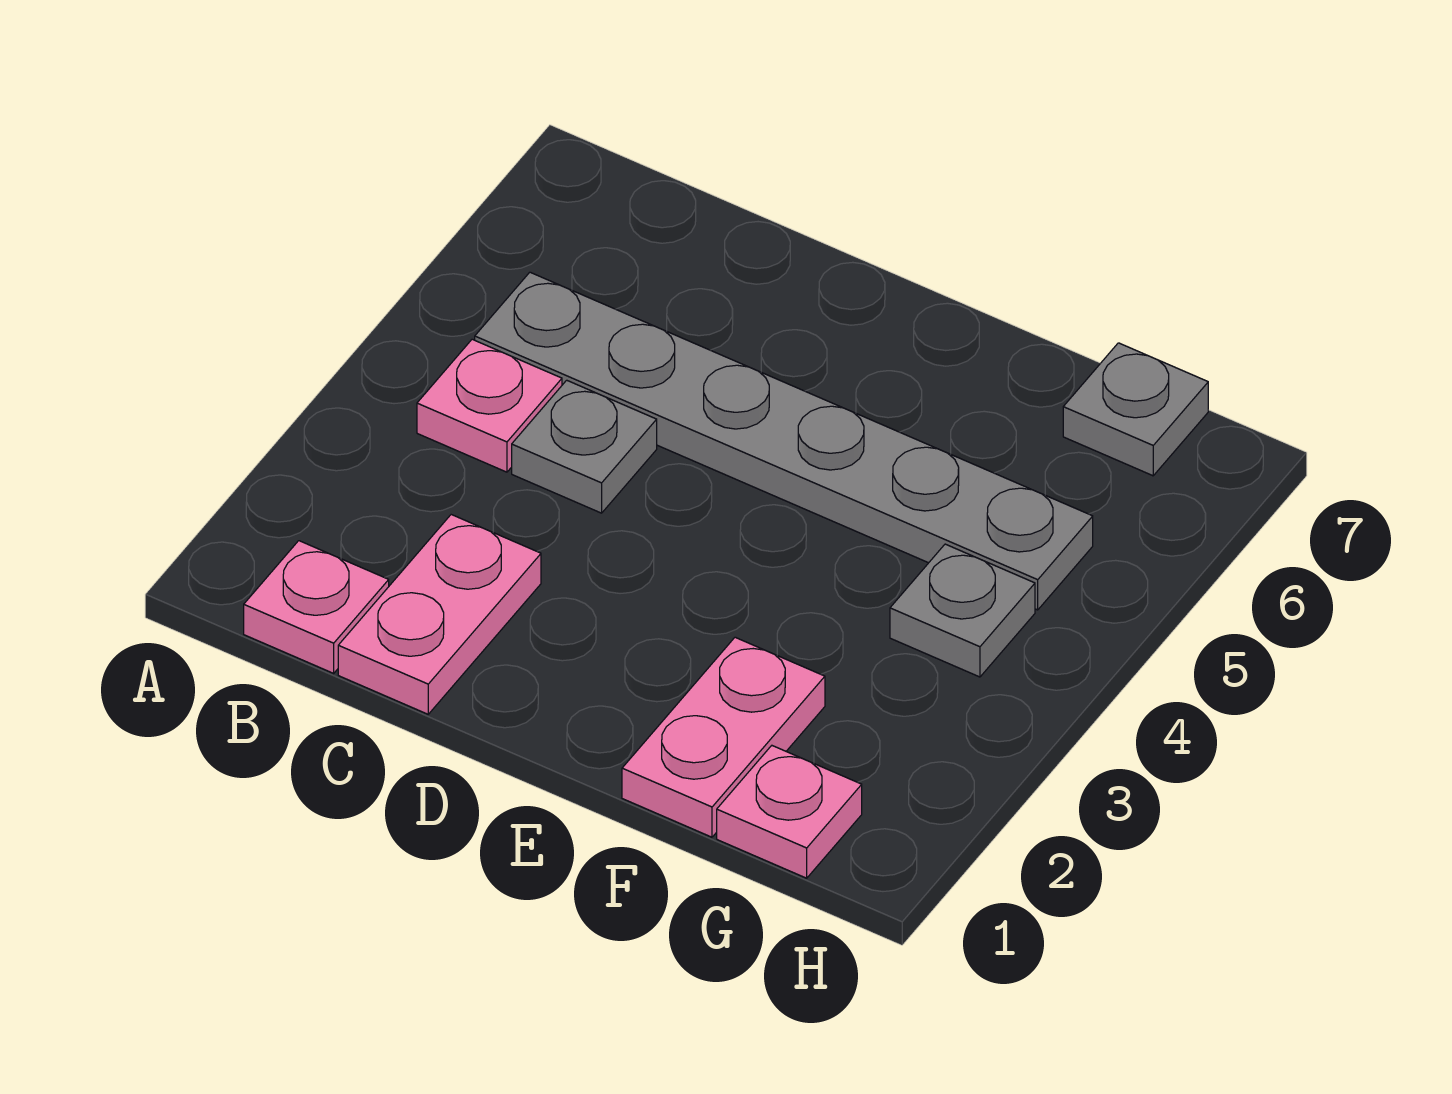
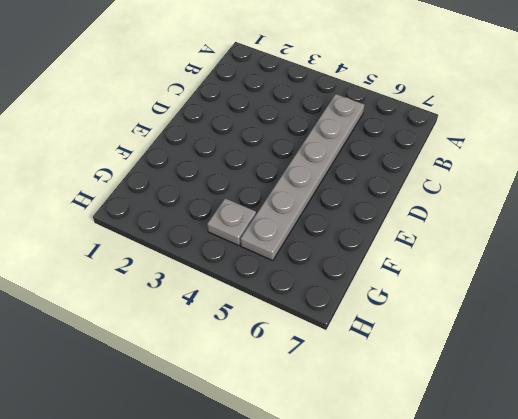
none -> pink plate B1 level 1
none -> pink plate B4 level 1

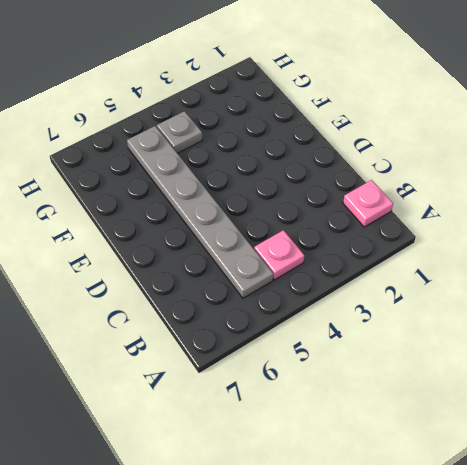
none -> pink plate C1:C2 level 1
none -> grey plate C4 level 1

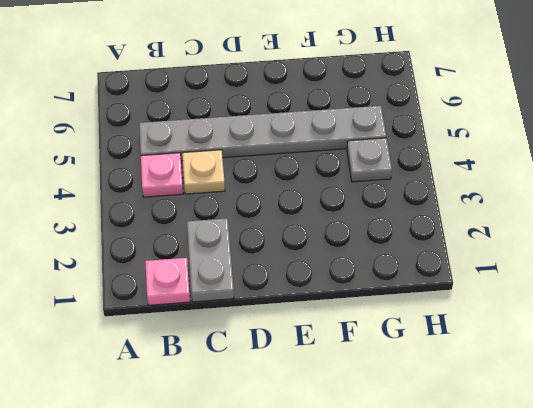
grey plate C1:C2 level 1 -> pink plate C1:C2 level 1
tan plate C4 level 1 -> grey plate C4 level 1
none -> pink plate F1:F2 level 1
none -> pink plate G1 level 1

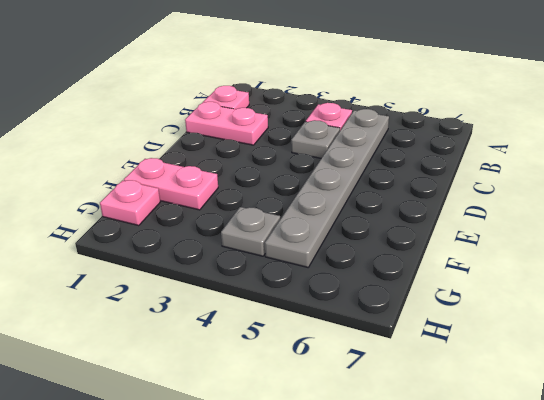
none -> grey plate G7 level 1

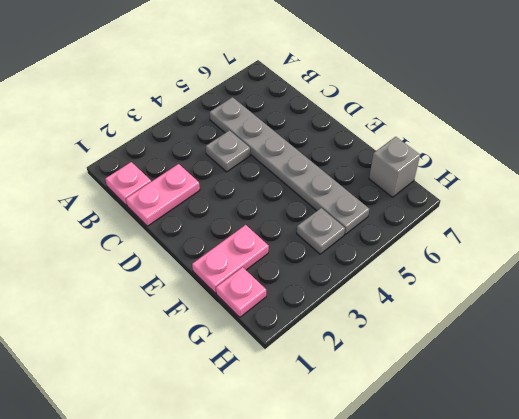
grey brick G7 level 1 -> grey plate G7 level 1
none -> pink plate B4 level 1

